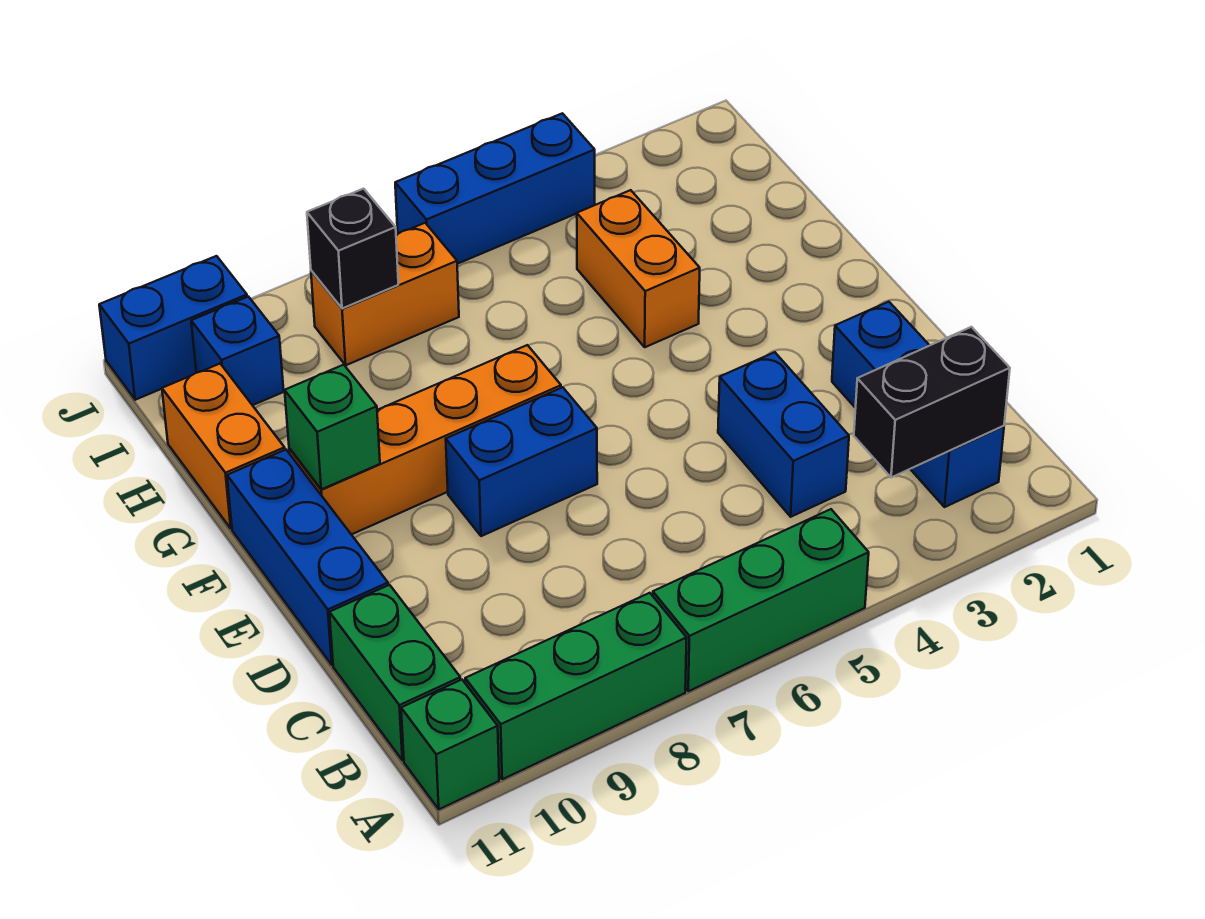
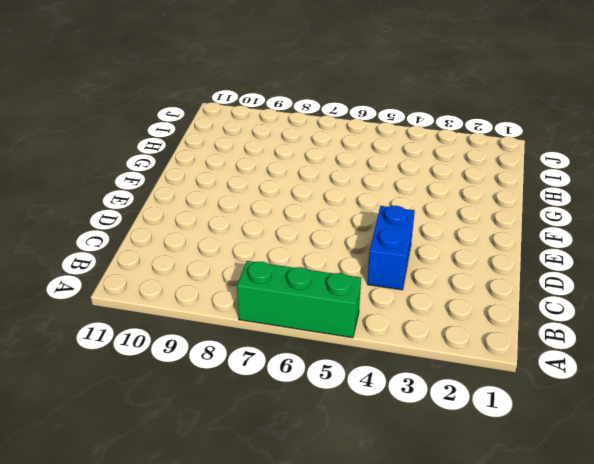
none -> green brick A8:A10 level 1
none -> green brick A11 level 1
none -> blue brick B2:D2 level 1

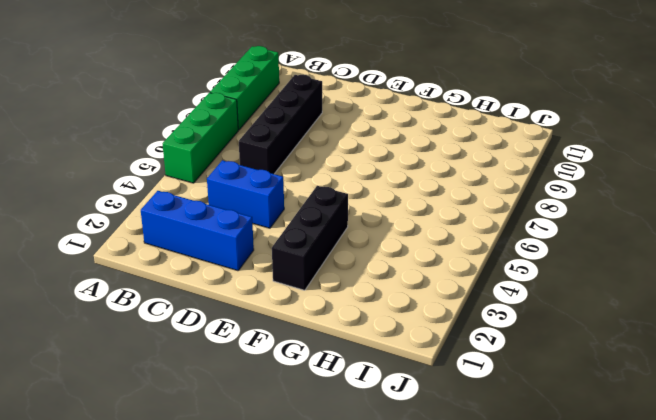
black brick C6:C9 level 1 -> none
black brick F2:F4 level 1 -> none
none -> green brick A11 level 1
none -> green brick B11:C11 level 1
none -> blue brick D11:F11 level 1

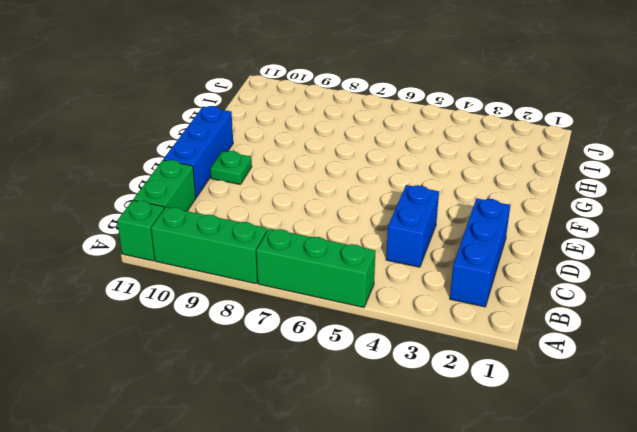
green plate E10 level 1 -> none
none -> blue brick E7:E8 level 1
none -> orange brick F7:F10 level 1
none -> orange brick G4:H4 level 1

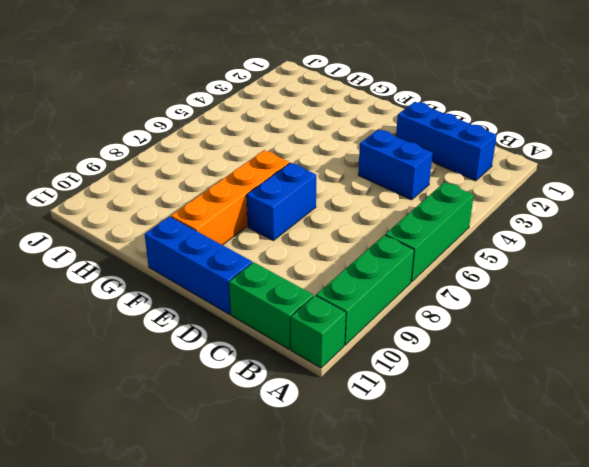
none -> orange brick G4:H4 level 1
none -> orange brick G11:H11 level 1
none -> orange brick I7:I8 level 1

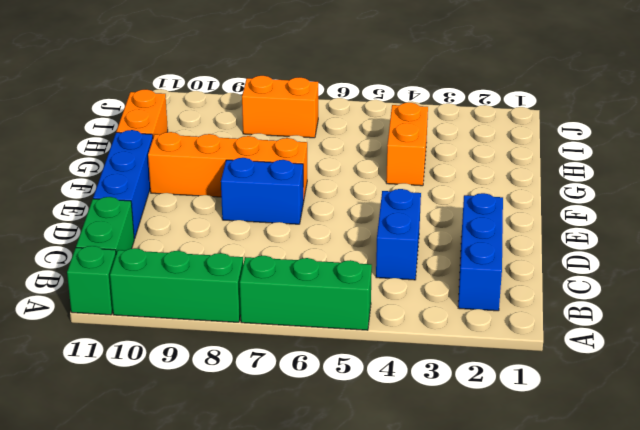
none -> blue brick I10 level 1
none -> blue brick J4:J6 level 1
none -> blue brick J10:J11 level 1

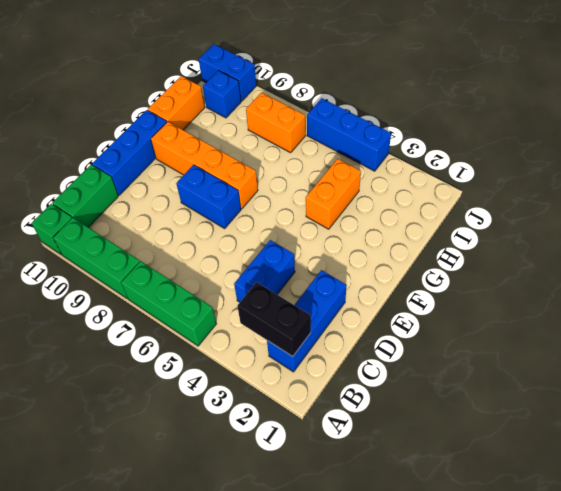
none -> green brick F10 level 2
none -> black brick I8 level 2

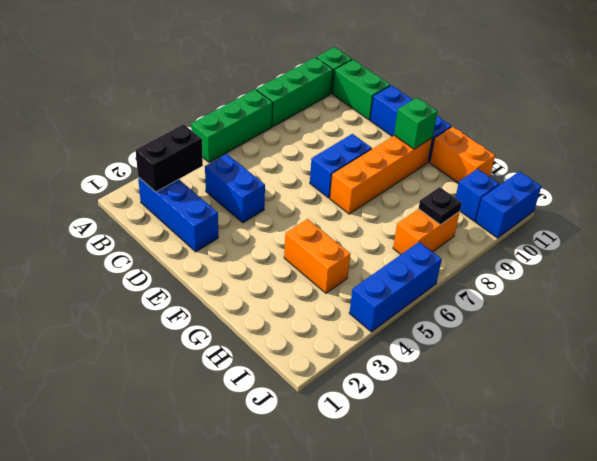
black plate I8 level 2 -> black brick I8 level 2

